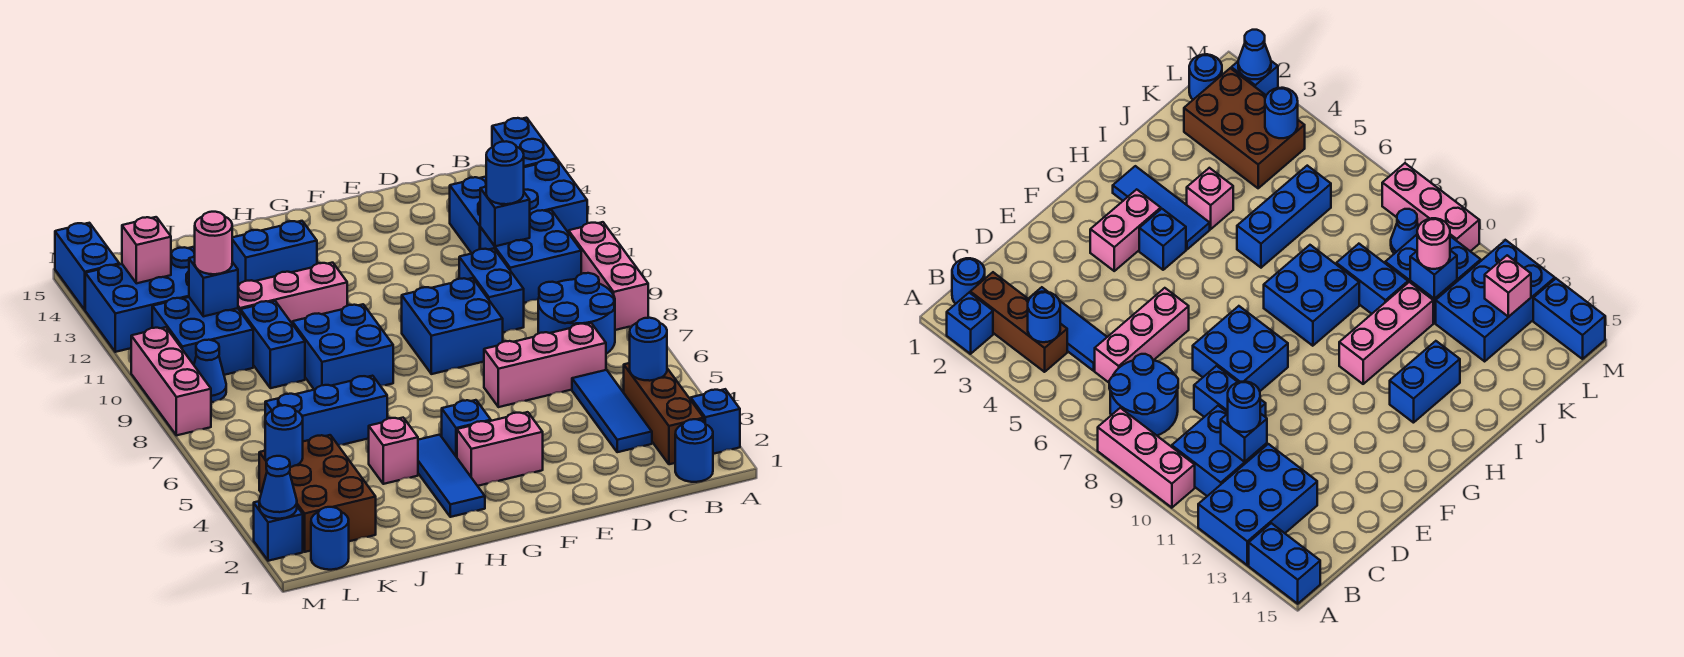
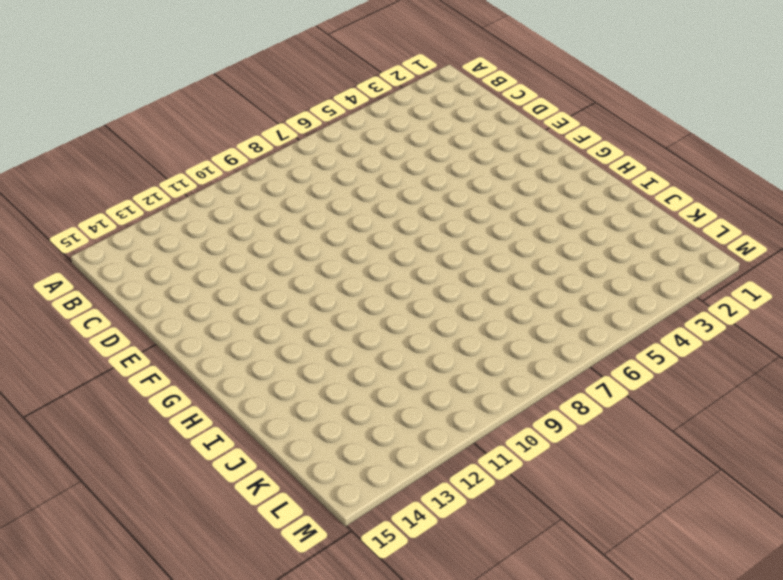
none -> blue brick A2 level 1
none -> pink brick A8:A10 level 1
none -> blue brick A12:C13 level 1
none -> blue brick A14:A15 level 1

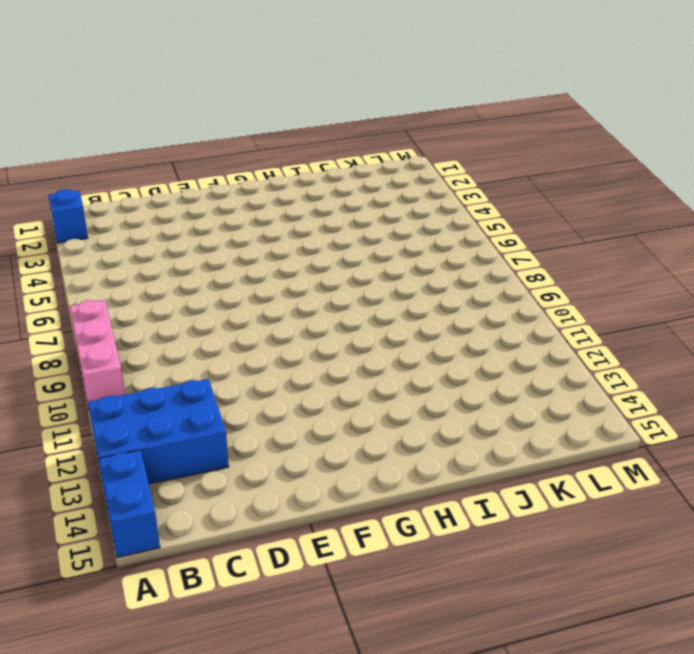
none -> blue round brick B1 level 1
none -> brown brick B2:B4 level 1
none -> blue round brick B7:C8 level 1
none -> blue brick B10:C11 level 1

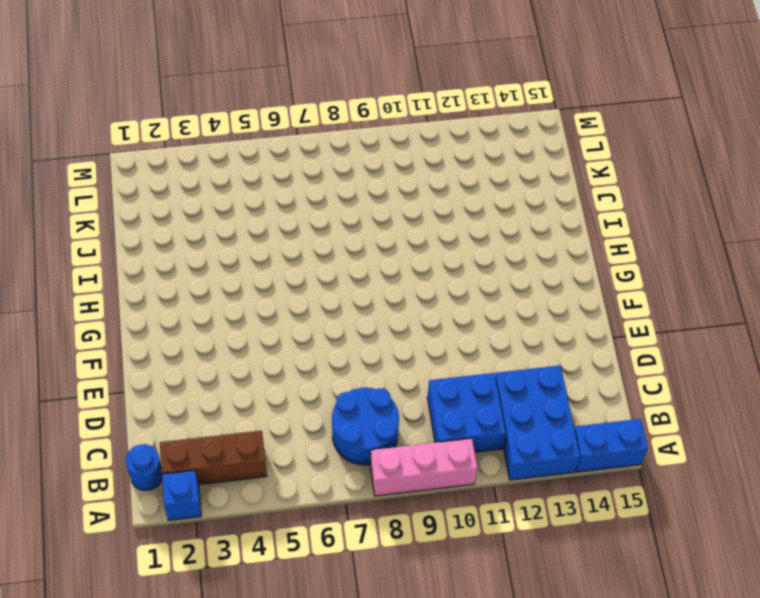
none -> blue tile C3:C5 level 1
none -> pink brick C6:E6 level 1
none -> blue brick D9:D10 level 1
none -> blue brick E8:F9 level 1

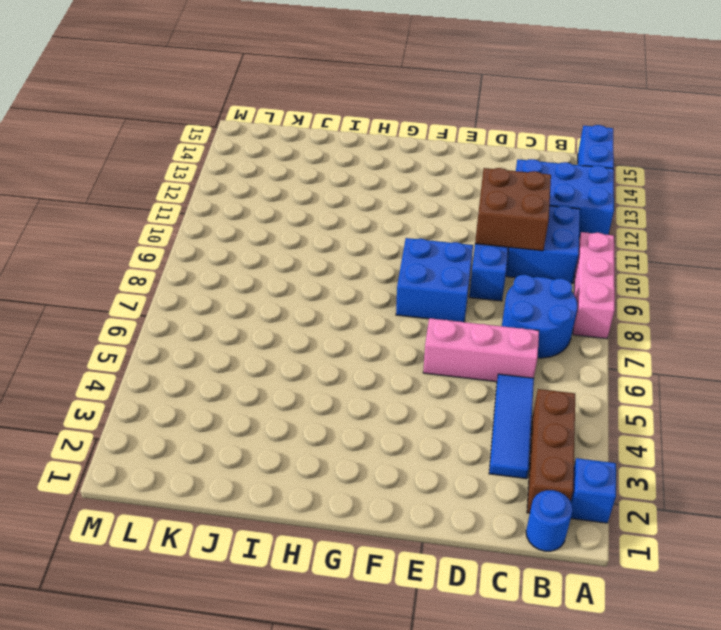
brown brick C10:D11 level 2 -> blue brick C11 level 2
none -> pink brick F3:G3 level 1
none -> blue brick G4 level 1
none -> blue tile H2:H4 level 1
none -> blue brick H8:I9 level 1

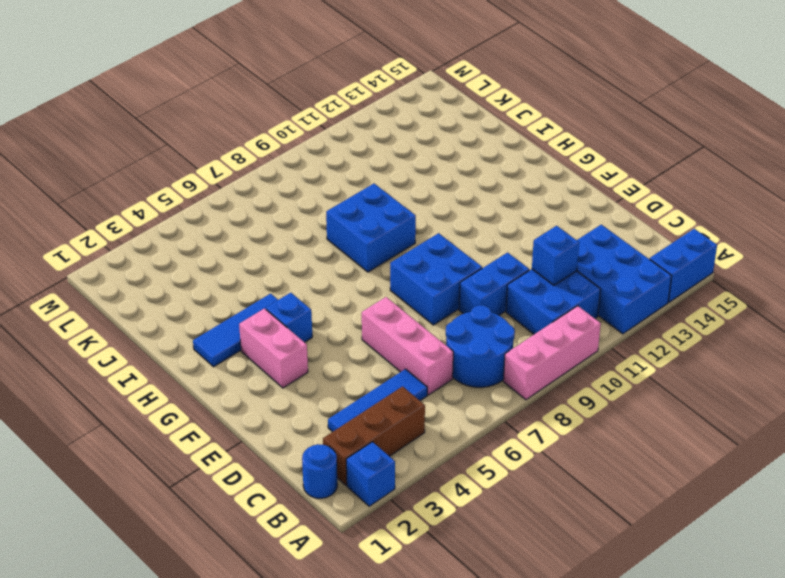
none -> pink brick H11:J11 level 1
none -> blue brick H13:I13 level 1
none -> pink brick I4 level 1
none -> blue brick I6:K6 level 1

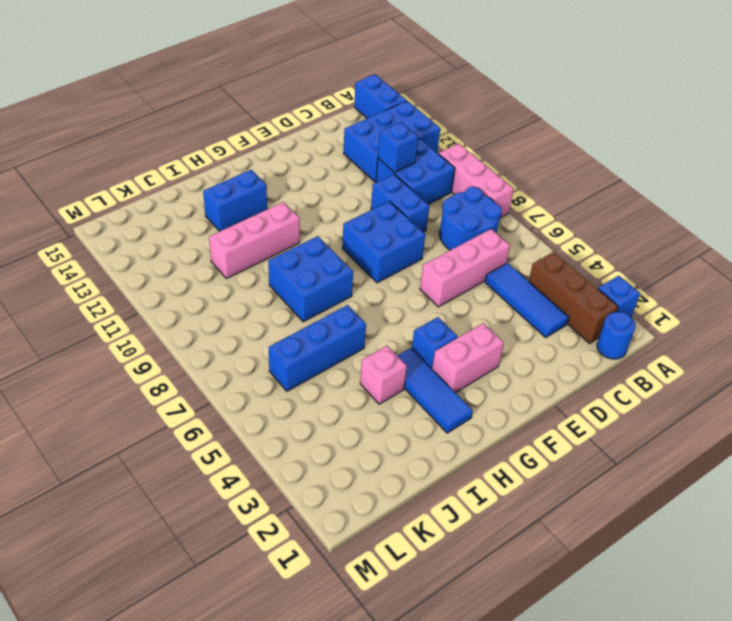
none -> blue brick J9:J10 level 1
none -> brown brick K2:L4 level 1
none -> blue brick K10:L11 level 1
none -> blue brick K12:M13 level 1

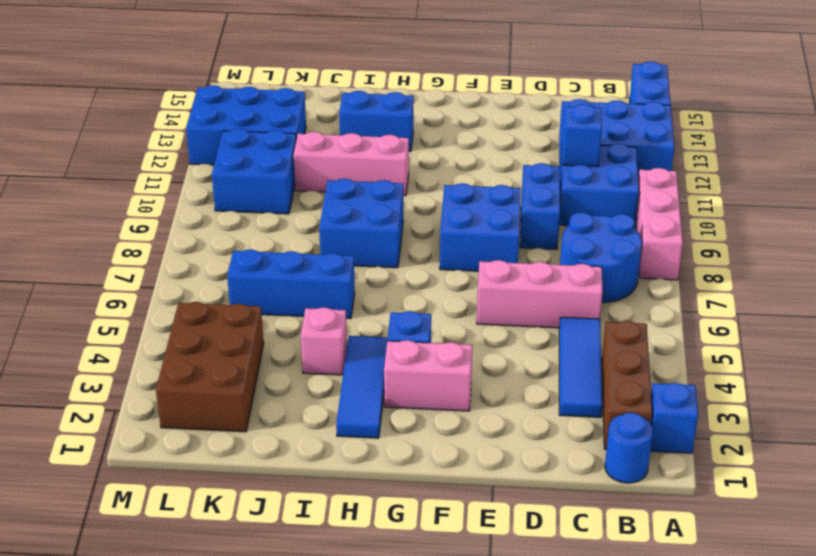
none -> blue brick J9:J10 level 1
none -> blue round brick L1 level 1
none -> blue cone L9 level 1
none -> blue brick M2 level 1

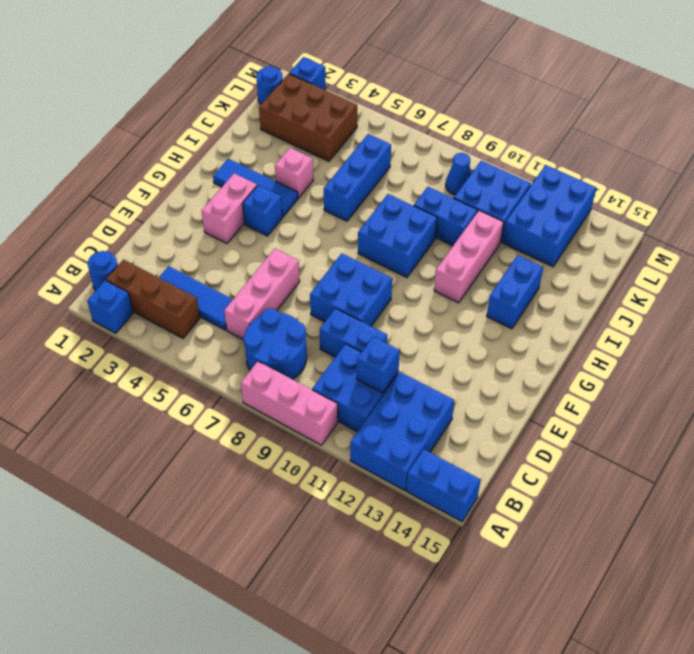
none -> pink brick M8:M10 level 1
none -> blue brick M14:M15 level 1
none -> blue round brick B4 level 2
none -> blue brick K11 level 2

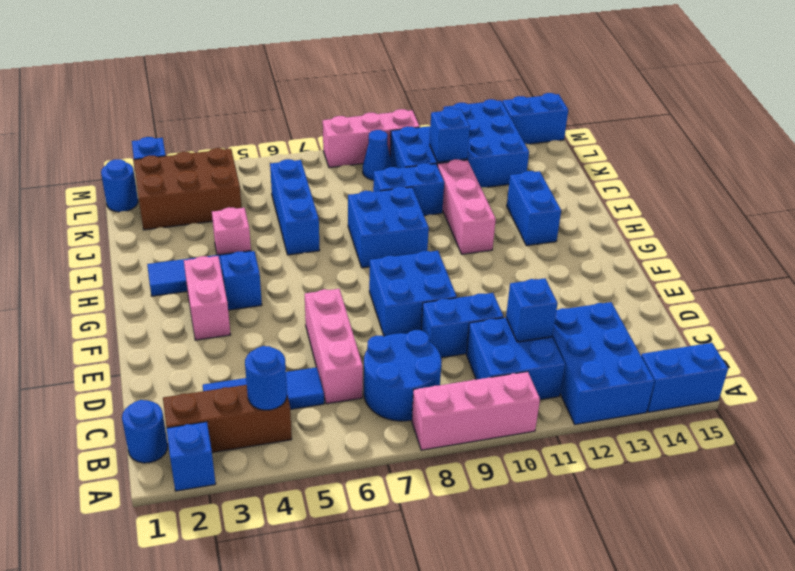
none -> blue round brick L4 level 2
none -> pink brick L13 level 2
none -> blue cone M2 level 2
none -> blue round brick C11 level 3

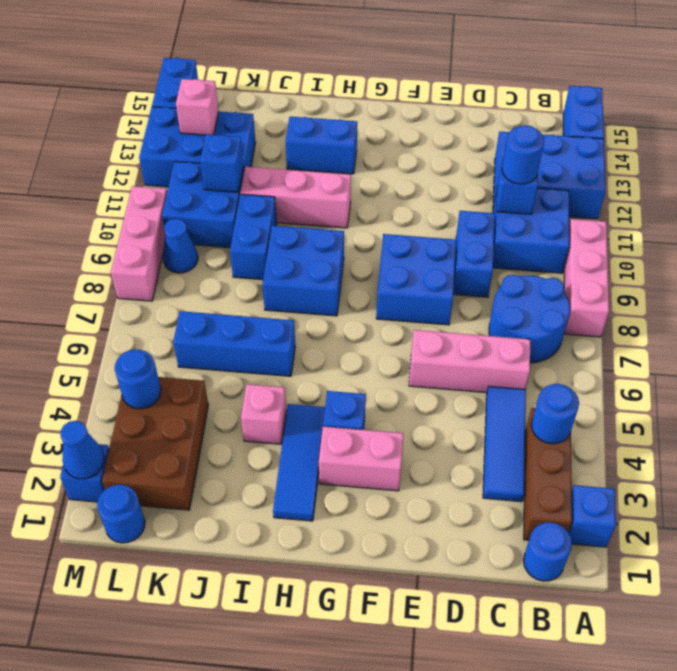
none -> pink round brick K11 level 3

